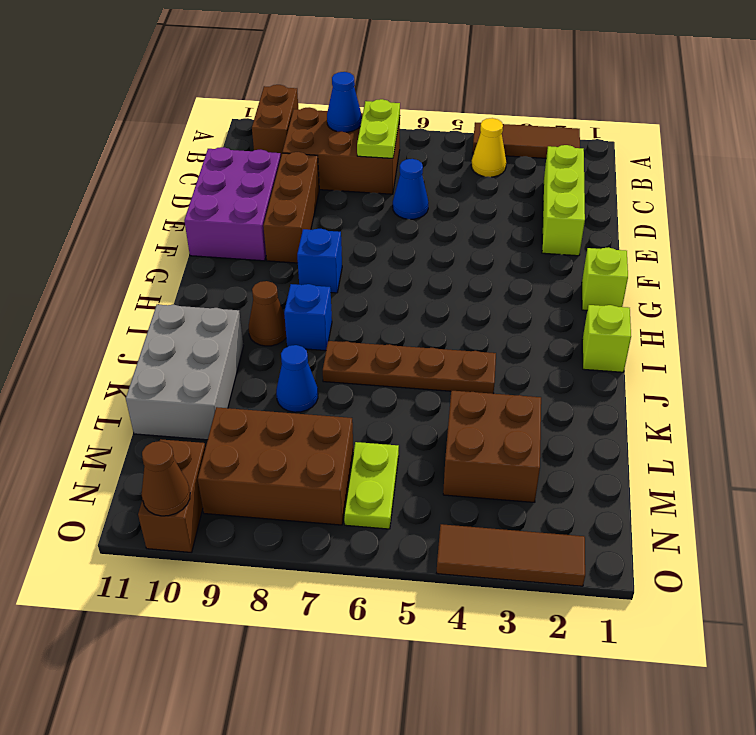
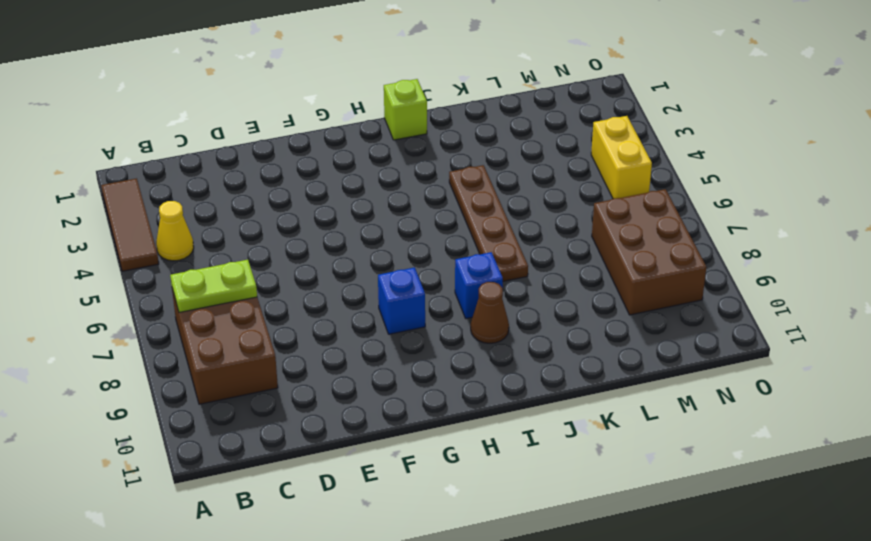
yellow brick N4:N5 level 1 -> none
none -> brown brick A10:B10 level 1
none -> lime brick C2:E2 level 1
none -> blue cone D6 level 1

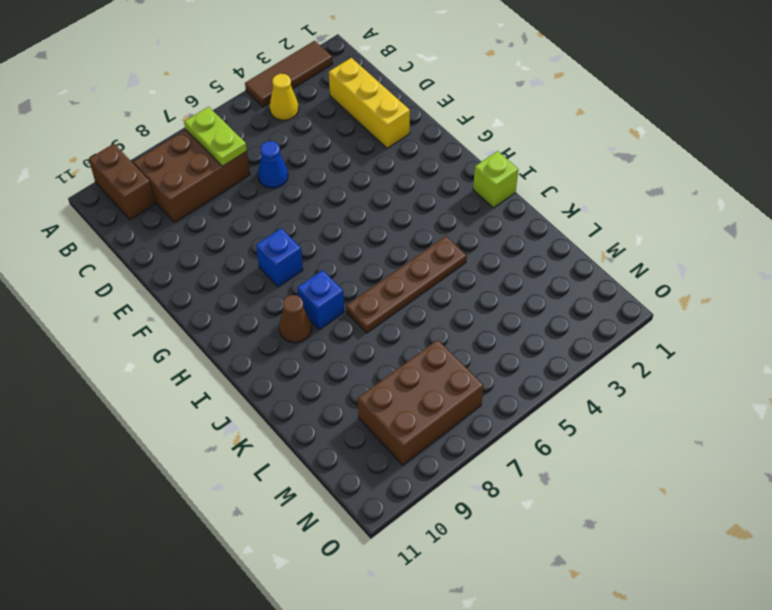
yellow brick C2:E2 level 1 -> lime brick C2:E2 level 1
none -> brown brick D9:F9 level 1
none -> purple brick D10:F11 level 1
none -> lime brick G1 level 1

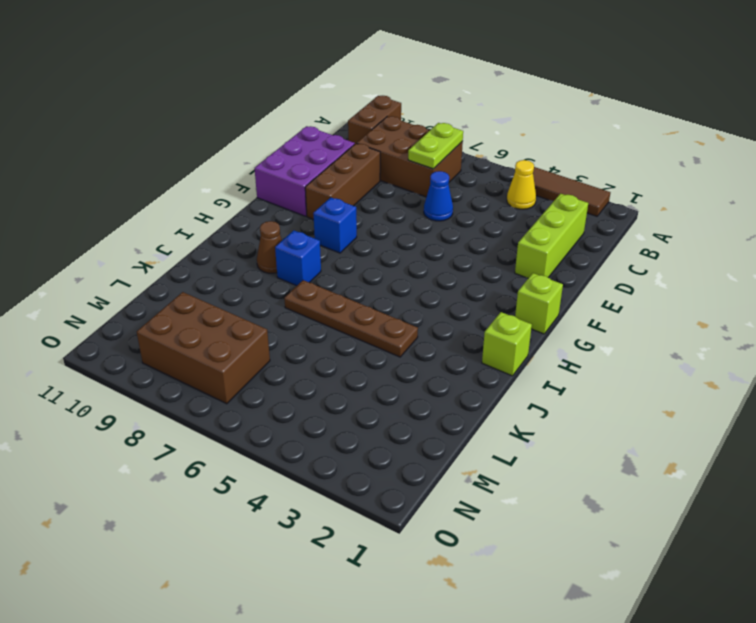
none -> grey brick J10:L11 level 1
none -> blue cone K8 level 1
none -> brown brick L3:M4 level 1

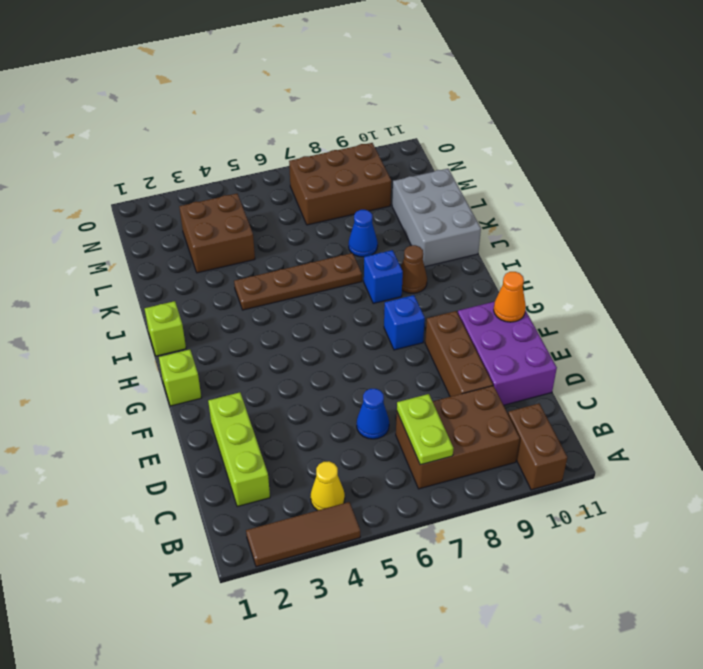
orange cone F11 level 2 -> none
none -> lime plate M6:N6 level 1
none -> brown brick N10:O10 level 1
none -> brown tile O2:O4 level 1

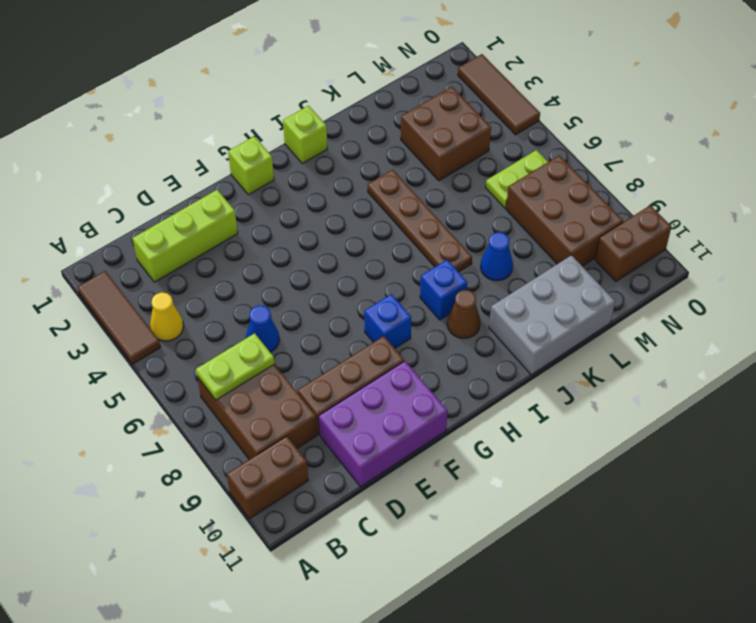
none -> blue cone B8 level 2
none -> brown cone O10 level 2

